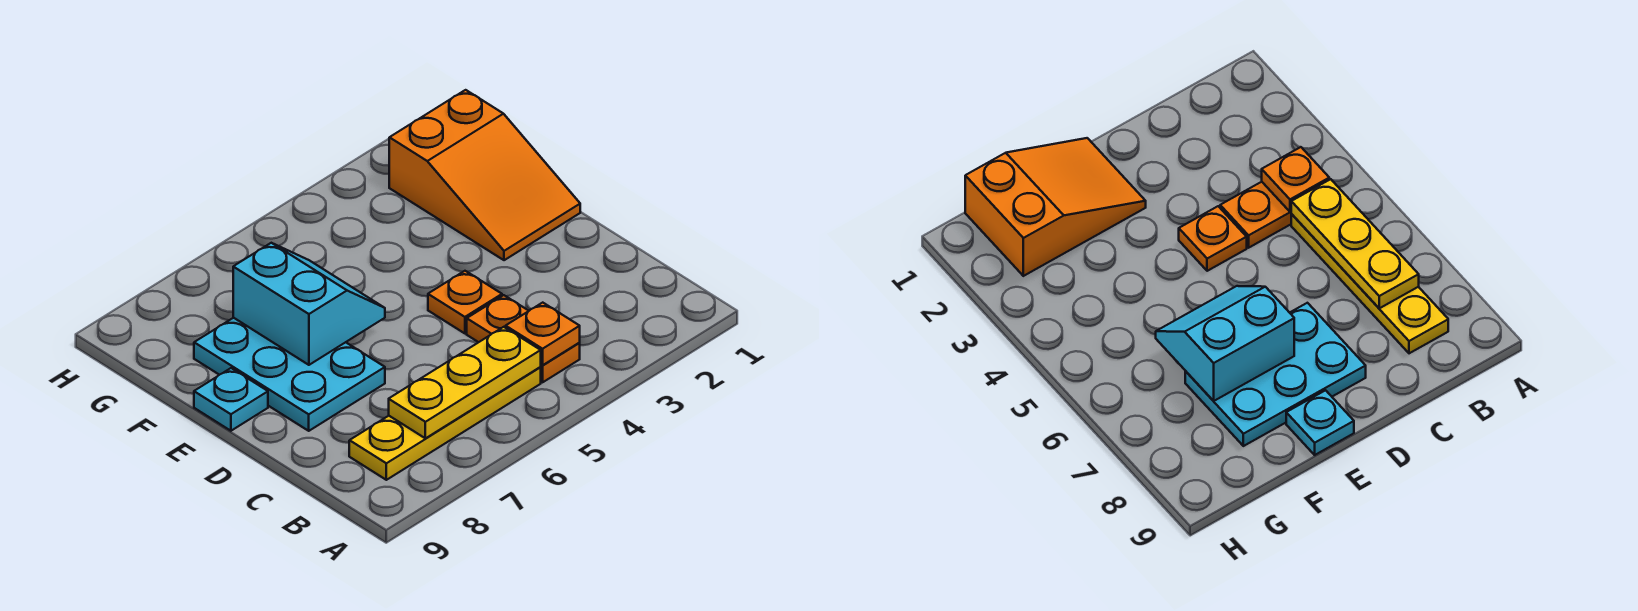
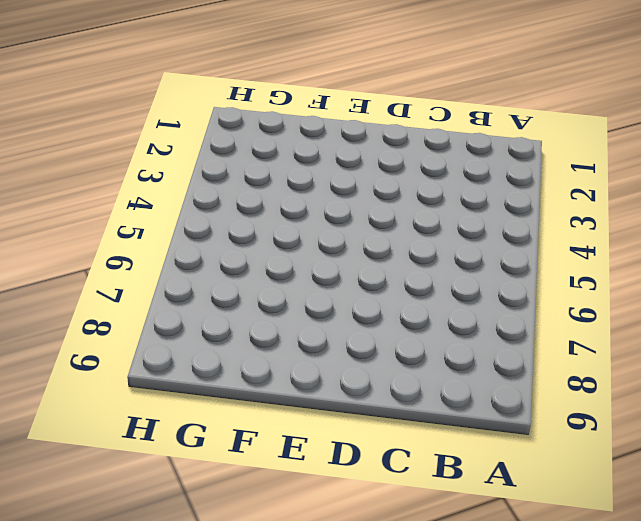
none -> orange plate B4:C4 level 1
none -> yellow plate B5:B8 level 1

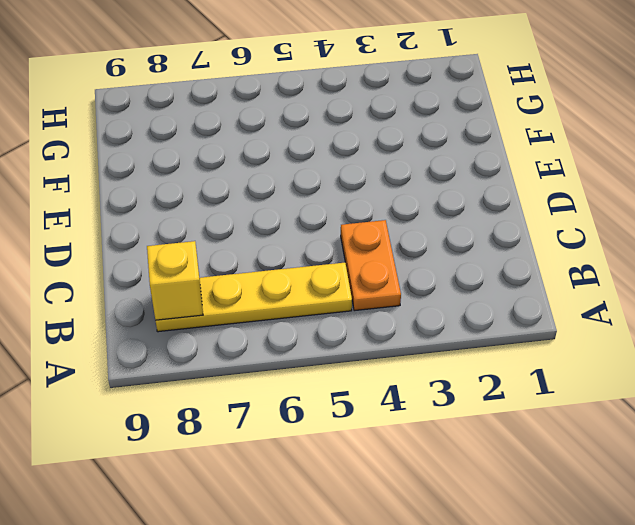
yellow brick B8 level 2 -> none
none -> orange plate D4 level 1
none -> cyan plate D7:F8 level 1

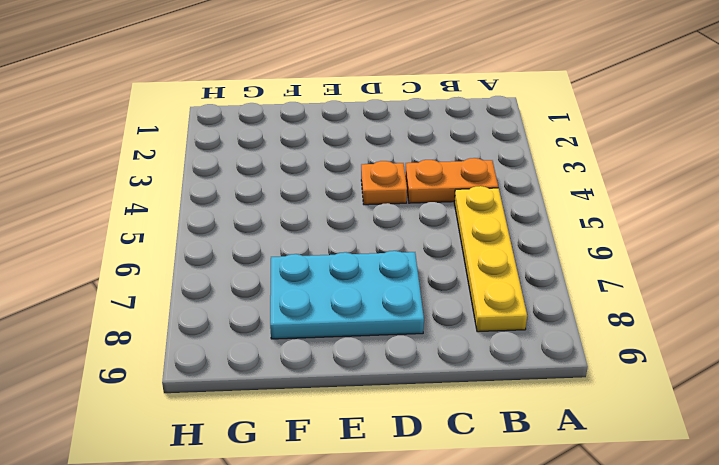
none -> orange slope E1:G2 level 1 top G
none -> cyan plate E9 level 1

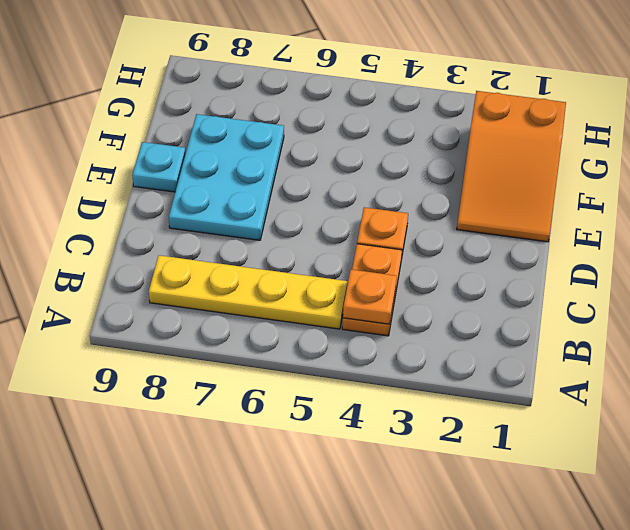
none -> yellow plate B5:B7 level 2
none -> cyan slope E6:F7 level 2 top 7

